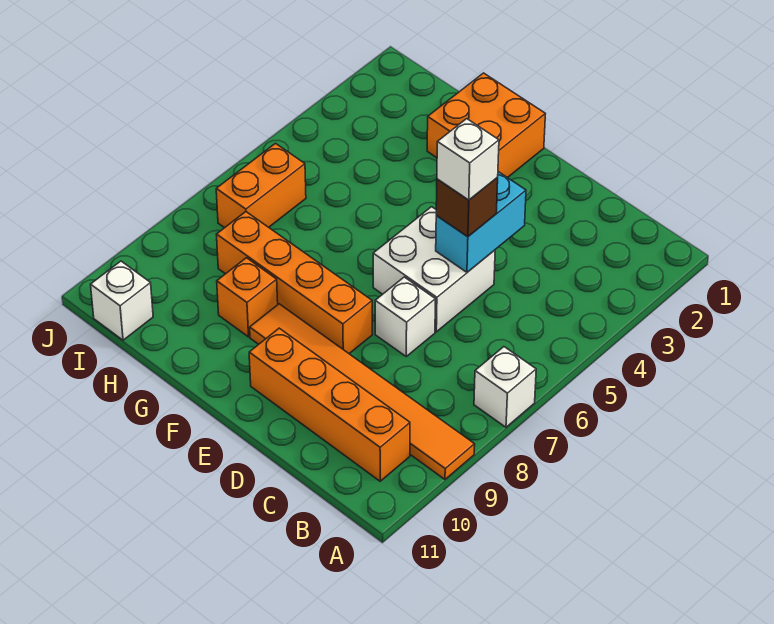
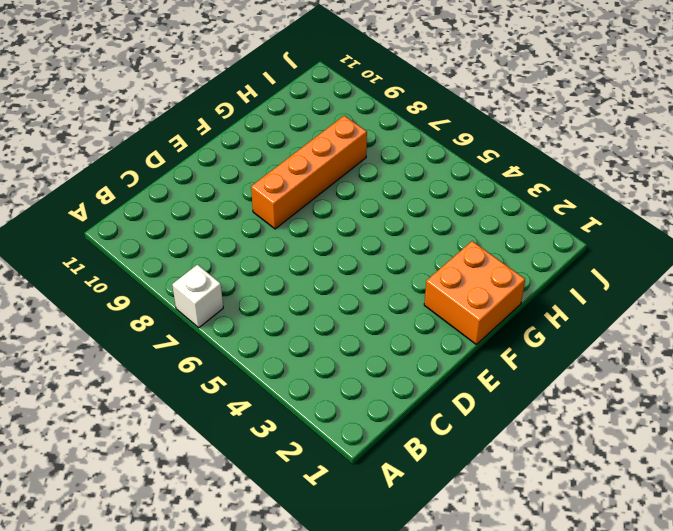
none -> orange tile A9:F9 level 1
none -> orange brick B10:E10 level 1
none -> white brick D5:E6 level 1

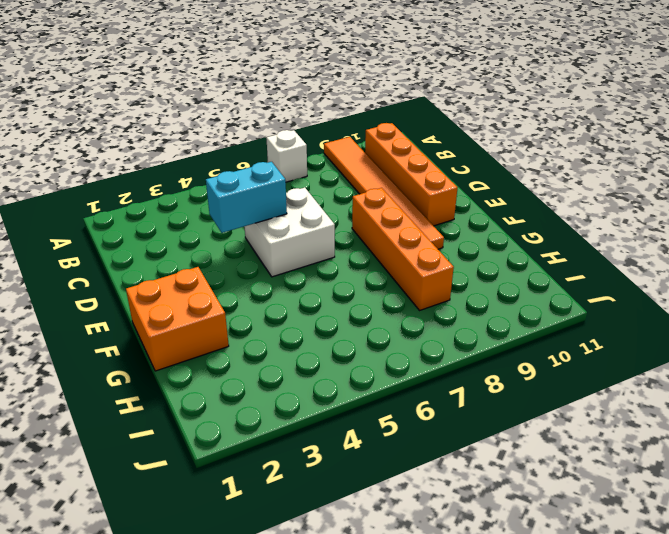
none -> white brick D7 level 1
none -> orange brick G9 level 1
none -> orange brick I6:I7 level 1

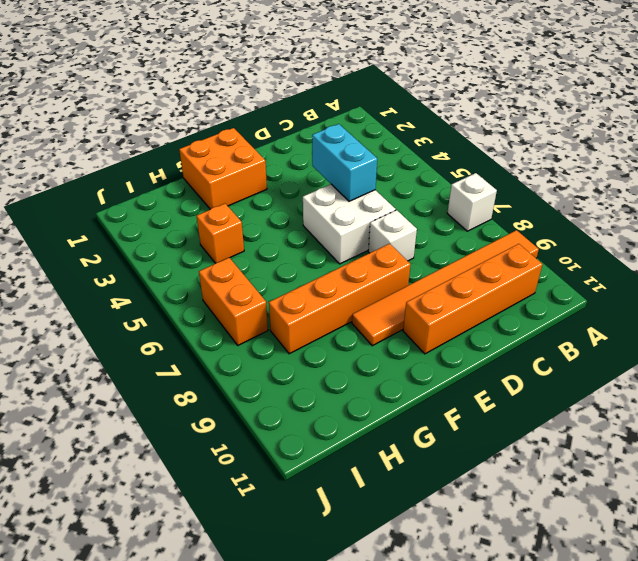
orange brick H4 level 1 -> orange brick G9 level 1
none -> white brick I11 level 1
none -> brown brick D5 level 3
none -> white brick D5 level 4

